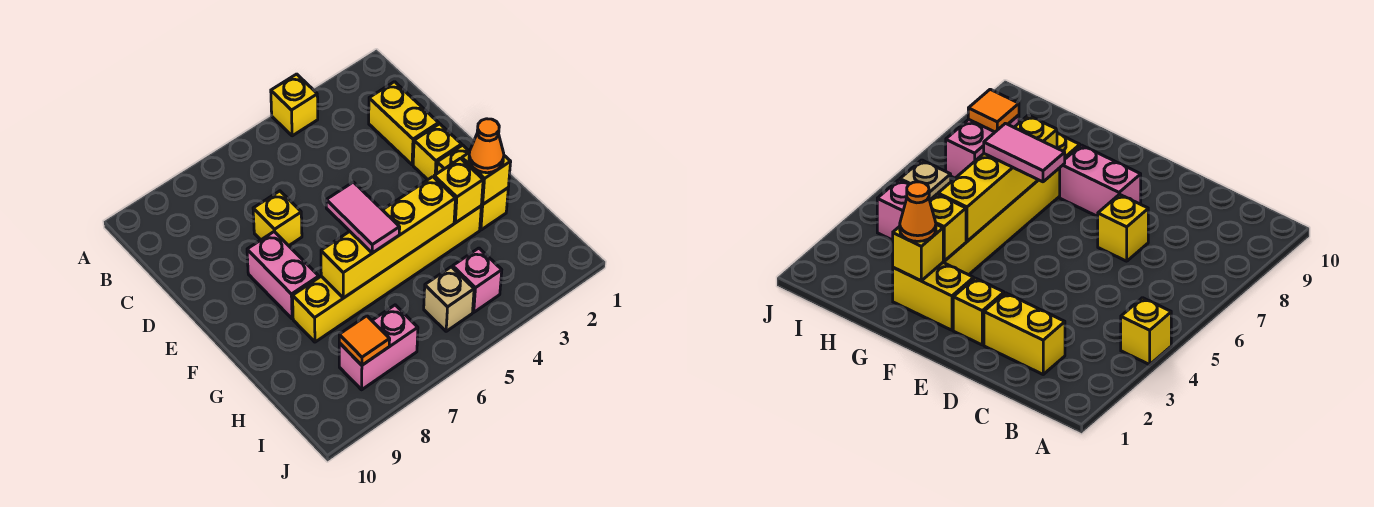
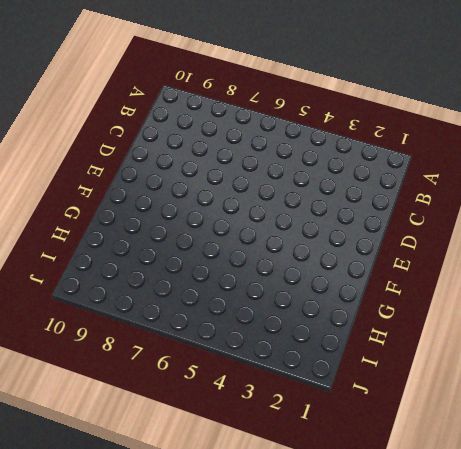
none -> yellow brick A4 level 1
none -> yellow brick C2:D2 level 1
none -> yellow brick D7 level 1

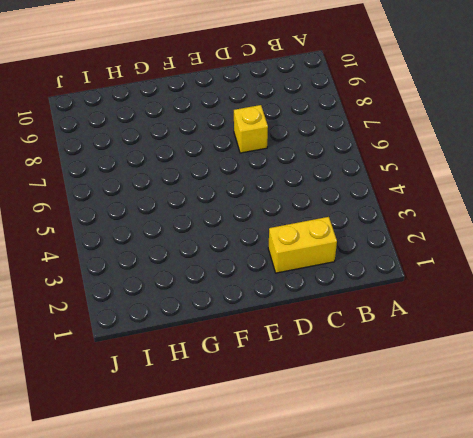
none -> yellow brick A4 level 1
none -> yellow brick E2 level 1
none -> pink brick E8:F8 level 1

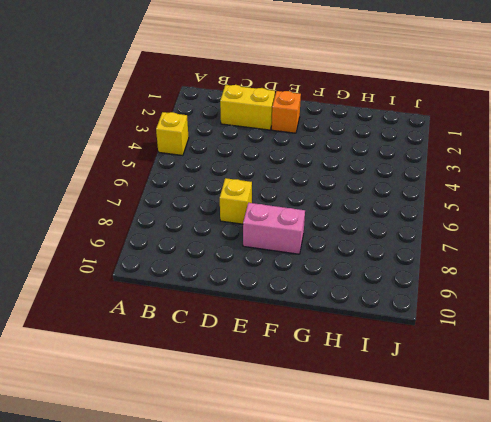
orange brick E2 level 1 -> yellow brick E2 level 1
none -> yellow brick F2:G2 level 1
none -> yellow brick G3:G8 level 1
none -> pink brick I4 level 1

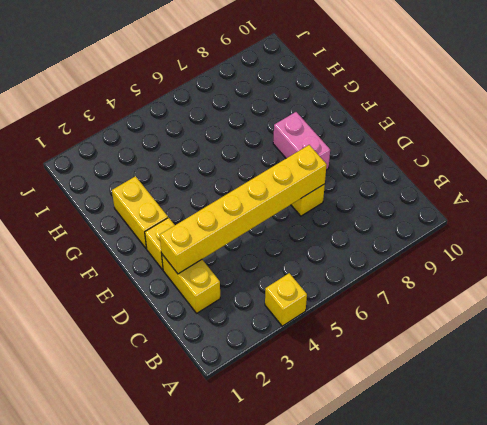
yellow brick D2:D7 level 2 -> yellow brick G3:G8 level 1
none -> pink brick I4 level 1
none -> tan brick I5 level 1
none -> pink brick I7:I8 level 1

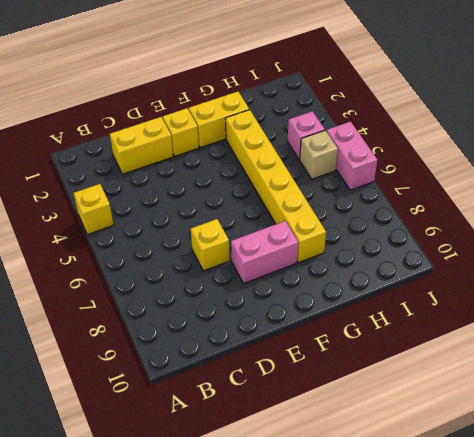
pink brick J5:J6 level 1 -> pink brick I7:I8 level 1
none -> yellow brick G2 level 2
none -> yellow brick G3 level 2
none -> yellow brick G4:G7 level 2

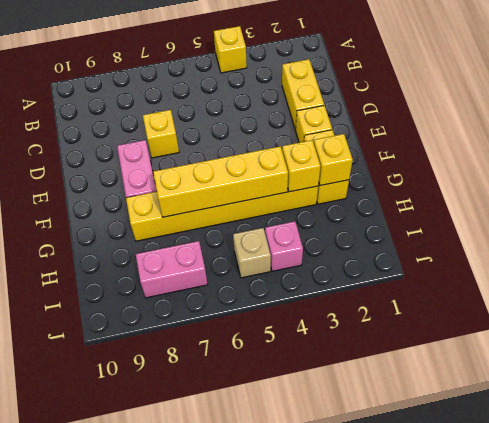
none -> orange tile I8 level 2
none -> pink tile F6:G6 level 3
none -> orange cone G2 level 3

